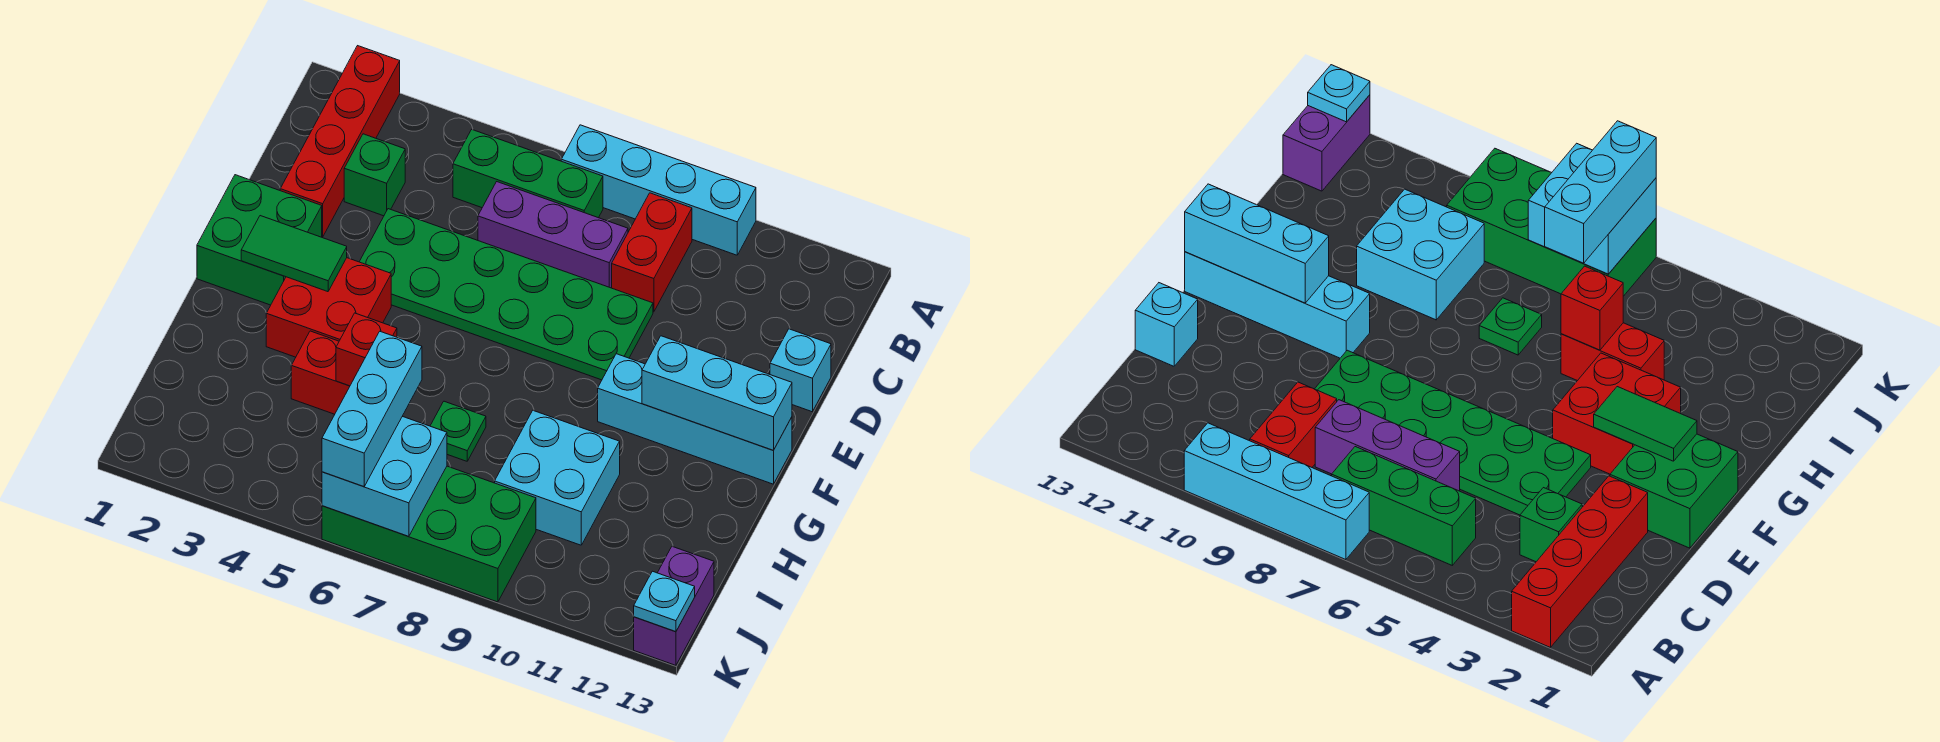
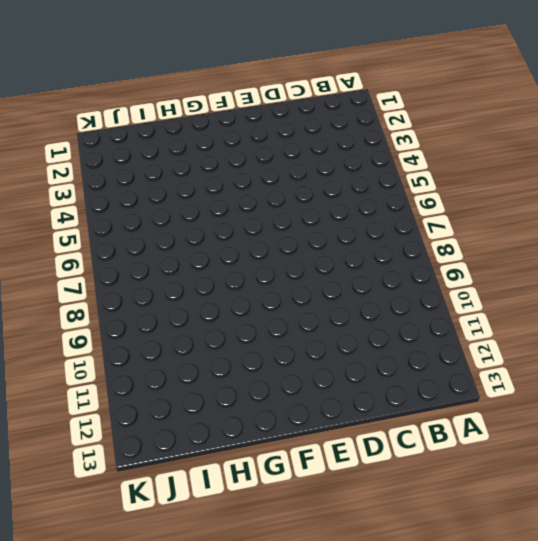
none -> red brick A2:D2 level 1
none -> cyan brick A7:A10 level 1
none -> green brick B5:B7 level 1

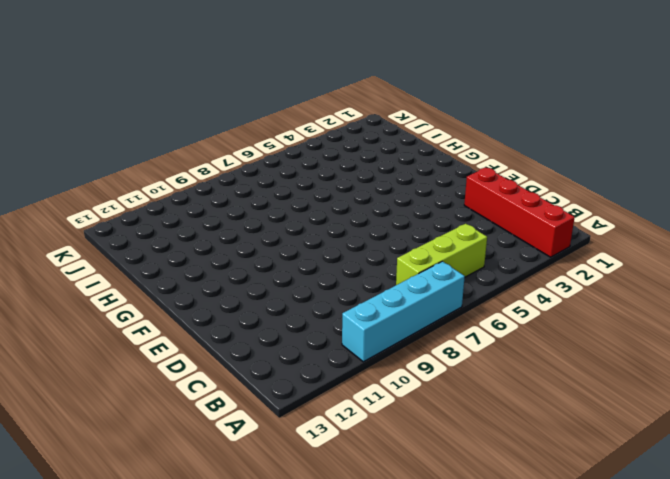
lime brick B5:B7 level 1 -> green brick B5:B7 level 1
none -> red brick B9:C9 level 1
none -> green brick C3 level 1
none -> purple brick C6:C8 level 1

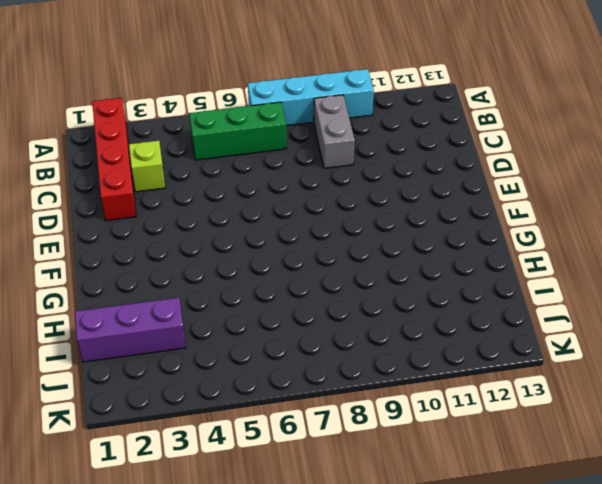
grey brick B9:C9 level 1 -> red brick B9:C9 level 1
lime brick C3 level 1 -> green brick C3 level 1
purple brick I1:I3 level 1 -> purple brick C6:C8 level 1
none -> green plate D4:E9 level 1
none -> cyan brick D13 level 1
none -> green brick E1:F2 level 1

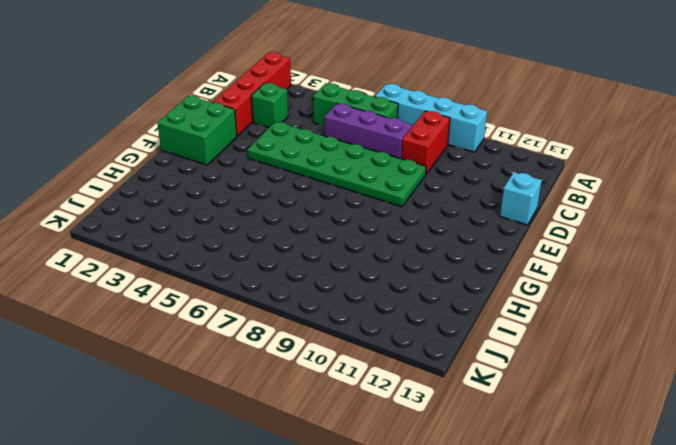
none -> red brick F3:G4 level 1
none -> cyan brick F10:F13 level 1
none -> red brick H4:H5 level 1

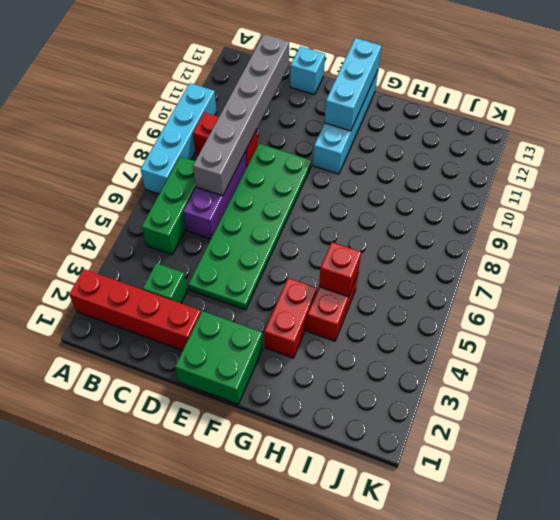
grey brick C7:C12 level 2 -> none
red brick G3:G4 level 1 -> red brick F3:G4 level 1
none -> green plate H7 level 1
none -> cyan brick H9:I10 level 1
none -> green brick J6:K9 level 1

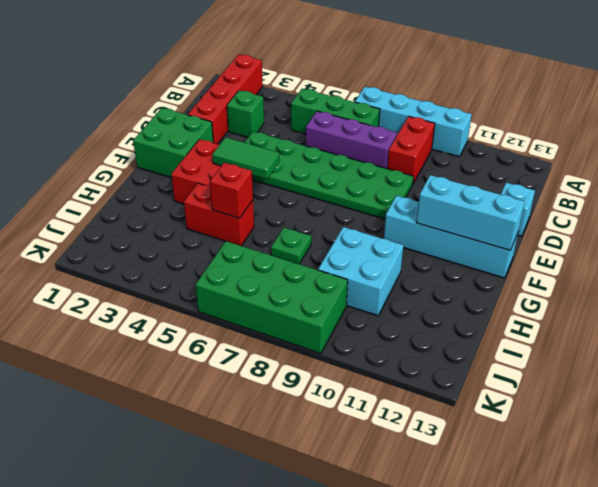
green tile F4:F5 level 2 -> green tile F2:F3 level 2
none -> purple brick J13:K13 level 1
none -> cyan brick J6:K7 level 2
none -> cyan plate K13 level 2

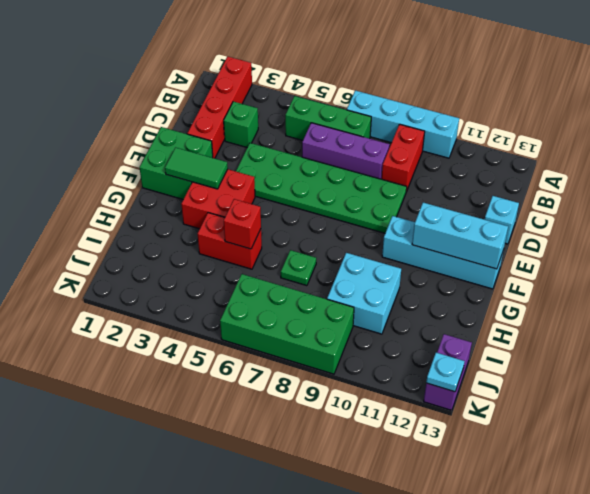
none -> cyan brick J6:K7 level 2
none -> cyan brick I6:K6 level 3

